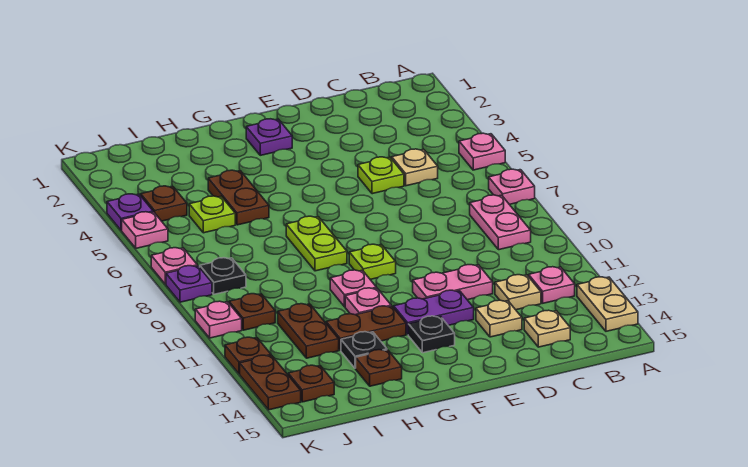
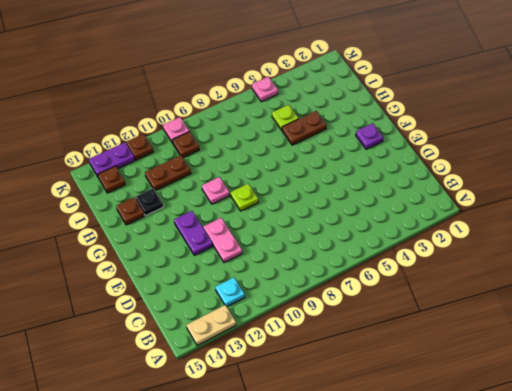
cyan plate B12 level 1 -> pink plate B12 level 1
purple plate K13:K14 level 1 -> brown plate K13:K14 level 1
none -> pink plate A5 level 1
none -> pink plate A7 level 1
none -> pink plate B8:B9 level 1
none -> tan plate C5 level 1

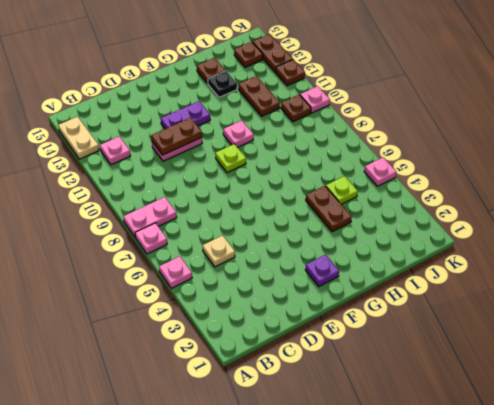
pink plate A8:B8 level 1 -> pink plate B8:B9 level 1
brown plate D11:E11 level 2 -> brown plate G12:H12 level 1
none -> tan plate C12 level 1
none -> tan plate C14 level 1
none -> lime plate D5 level 1
none -> tan plate D13 level 1

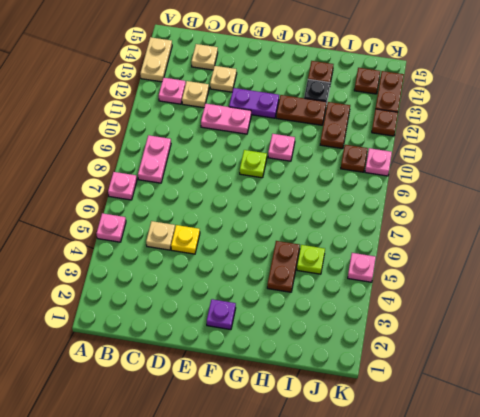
yellow plate D5 level 1 -> lime plate D5 level 1
none -> black plate F13 level 1
none -> lime plate G7:G8 level 1
none -> pink plate G11 level 1
none -> brown plate J4 level 1

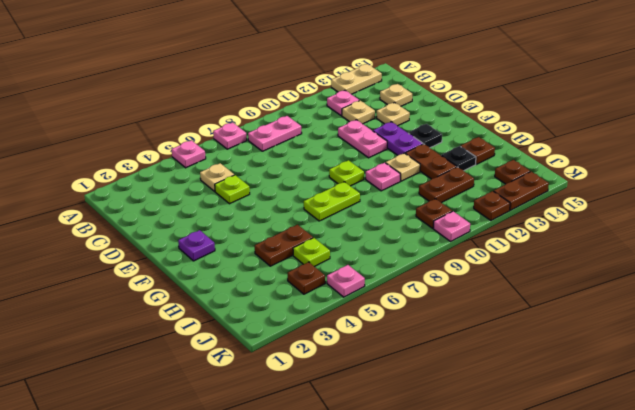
tan plate G11 level 1 -> pink plate G11 level 1
none -> black plate J8 level 1
none -> purple plate K4 level 1
none -> pink plate K7 level 1
none -> purple plate K8 level 1

